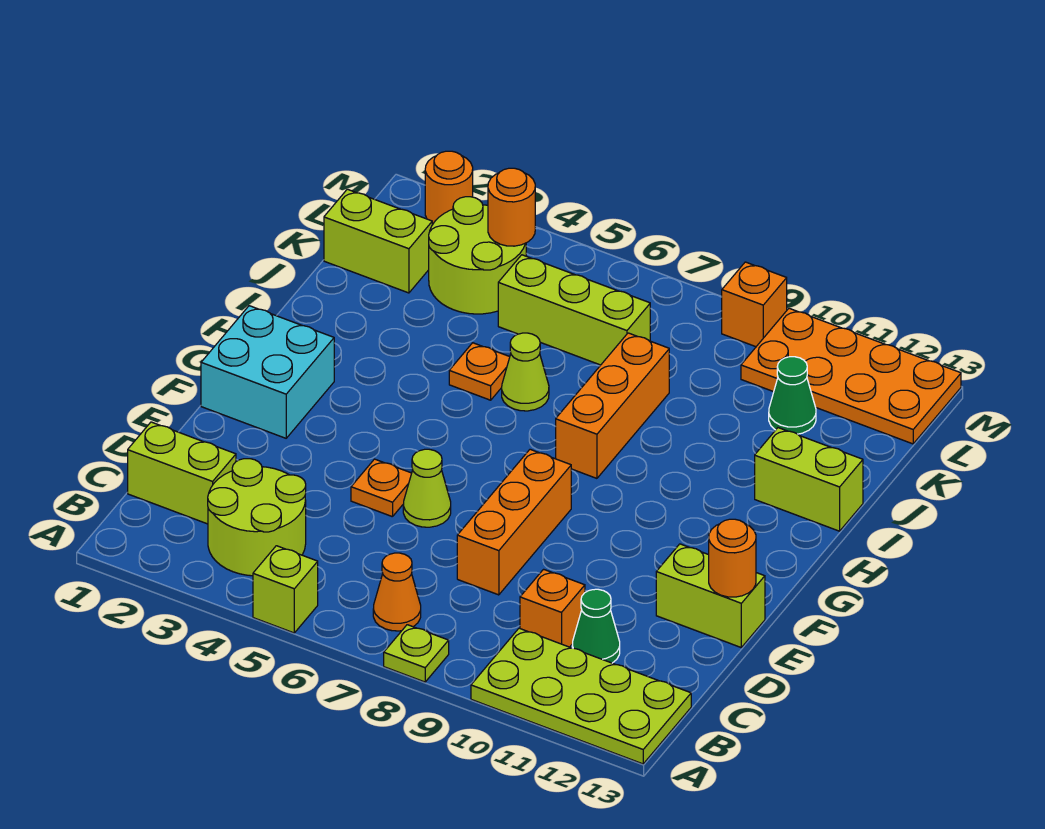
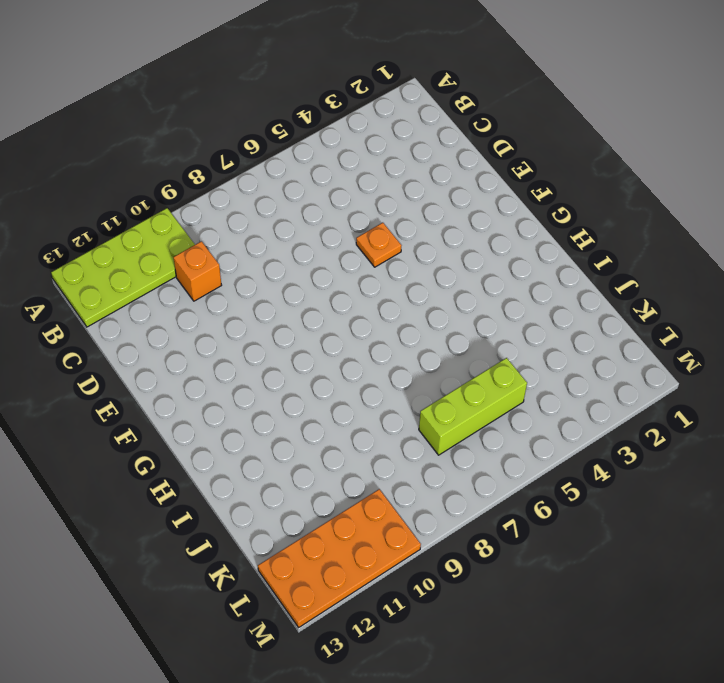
none -> lime brick A5 level 1
none -> lime plate A8 level 1
none -> lime round brick B3:C4 level 1

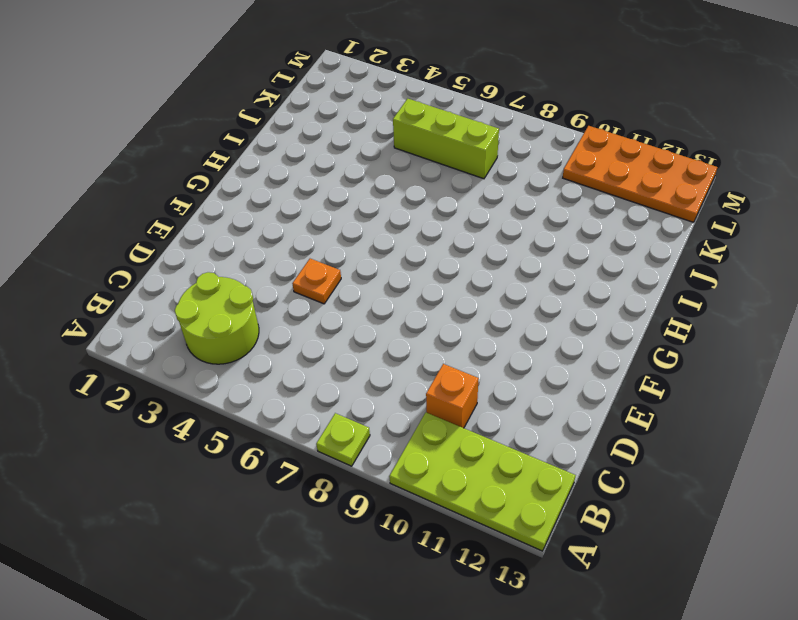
none -> lime brick A5 level 1
none -> orange cone B7 level 1
none -> lime brick C1:C2 level 1

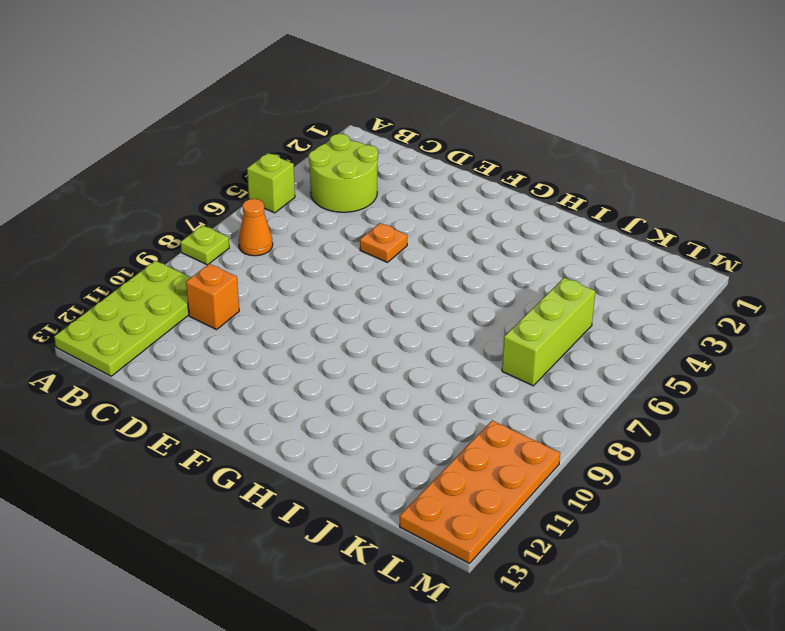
none -> lime brick C1:C2 level 1
none -> green cone C11 level 1
none -> orange brick D8:F8 level 1

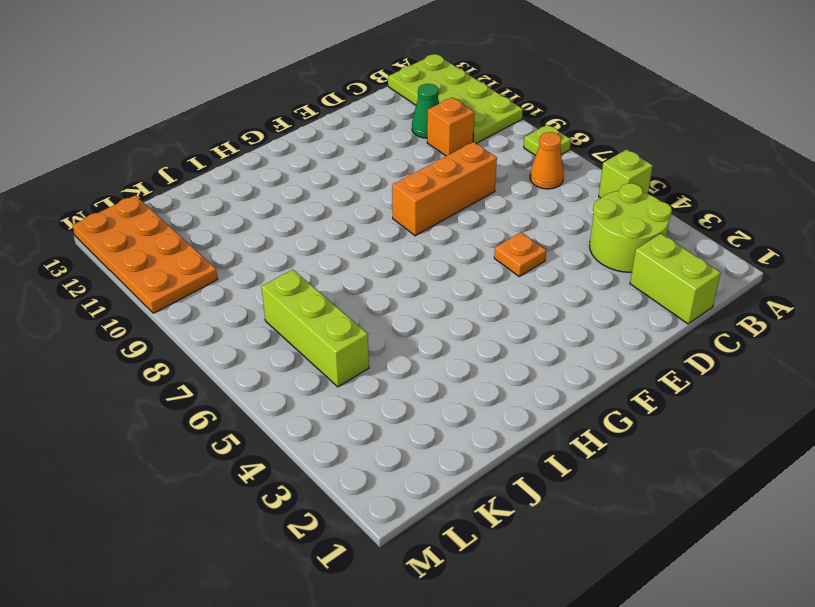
none -> lime cone E6 level 1
none -> lime brick E12:E13 level 1
none -> cyan brick F1:G2 level 1

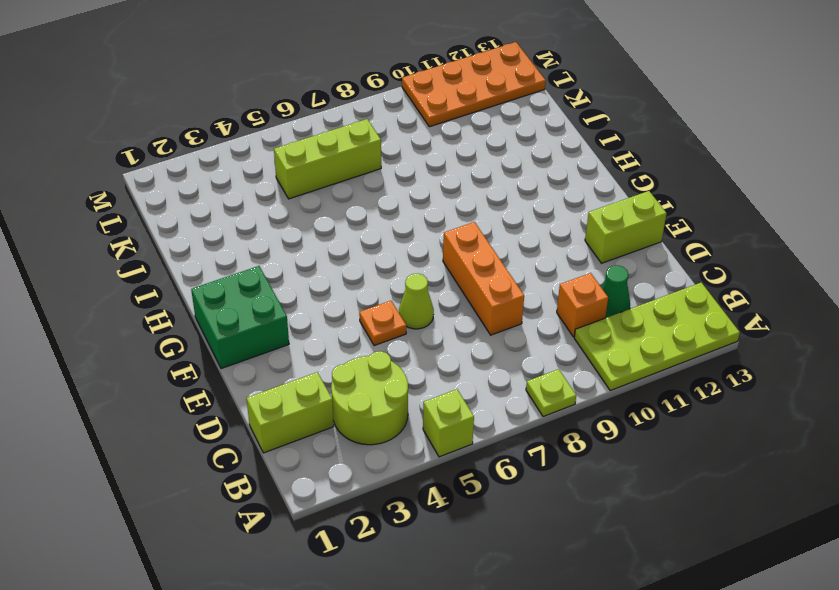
green brick F1:G2 level 1 -> cyan brick F1:G2 level 1
none -> orange cone B7 level 1
none -> orange brick H8:J8 level 1
none -> orange plate I5 level 1

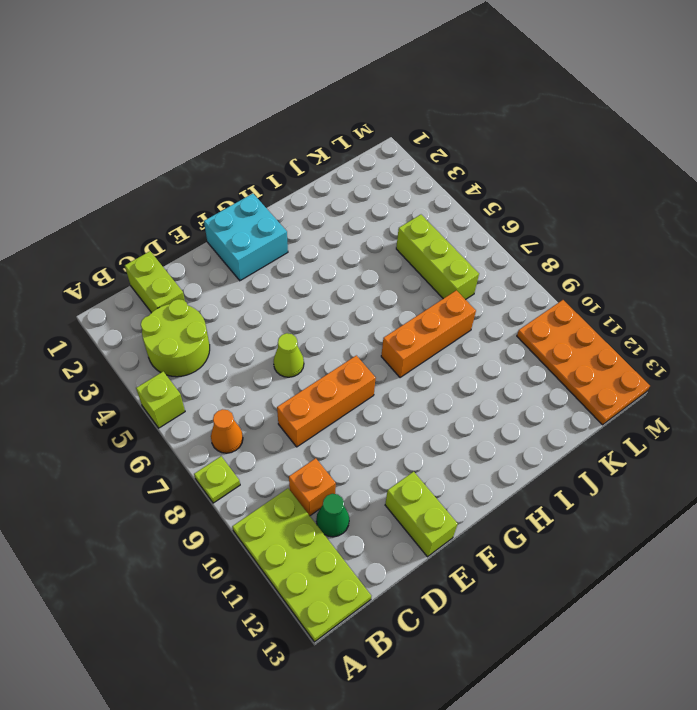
none -> orange plate E5 level 1
none -> orange plate I5 level 1
none -> lime cone I6 level 1

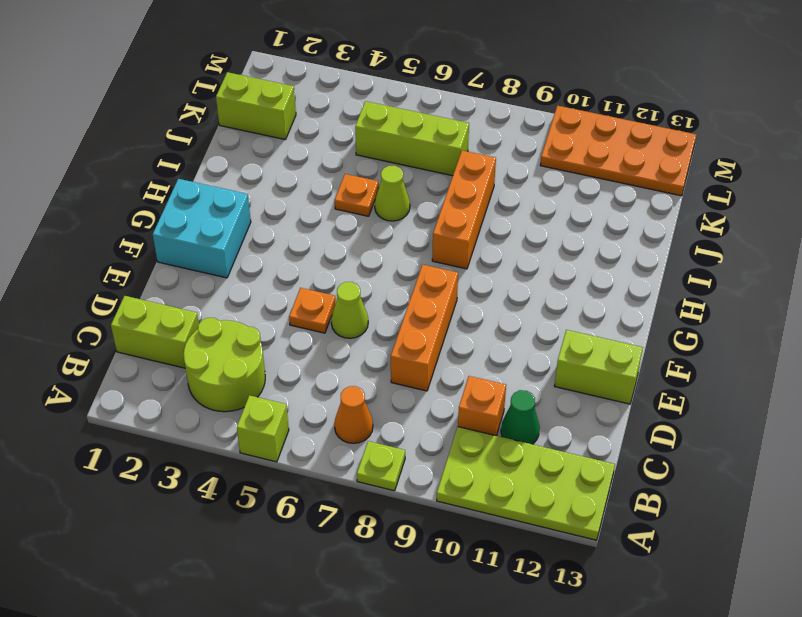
none -> lime brick I12:I13 level 1
none -> lime round brick K3:L4 level 1
none -> green cone K11 level 1

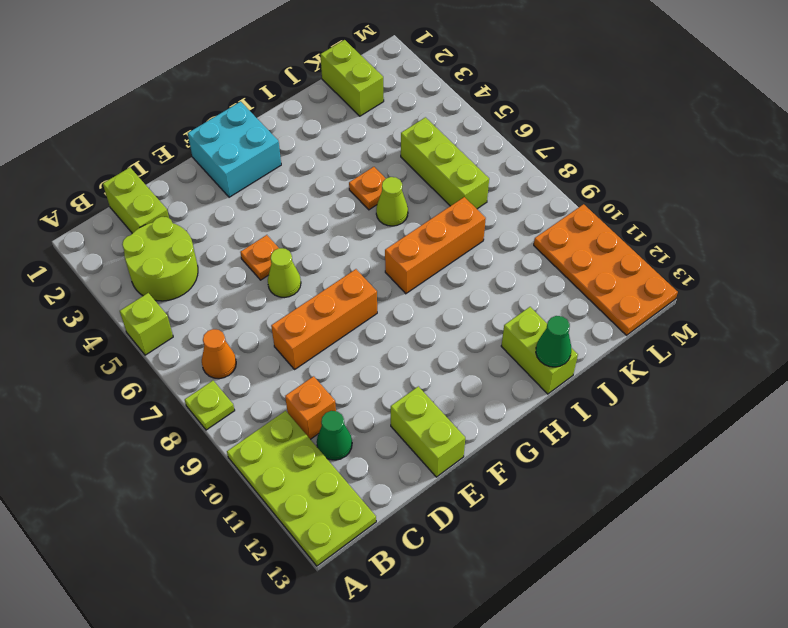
green cone I13 level 2 -> green cone K11 level 1
none -> lime round brick K3:L4 level 1
none -> orange round brick M2 level 1
none -> orange brick M9 level 1

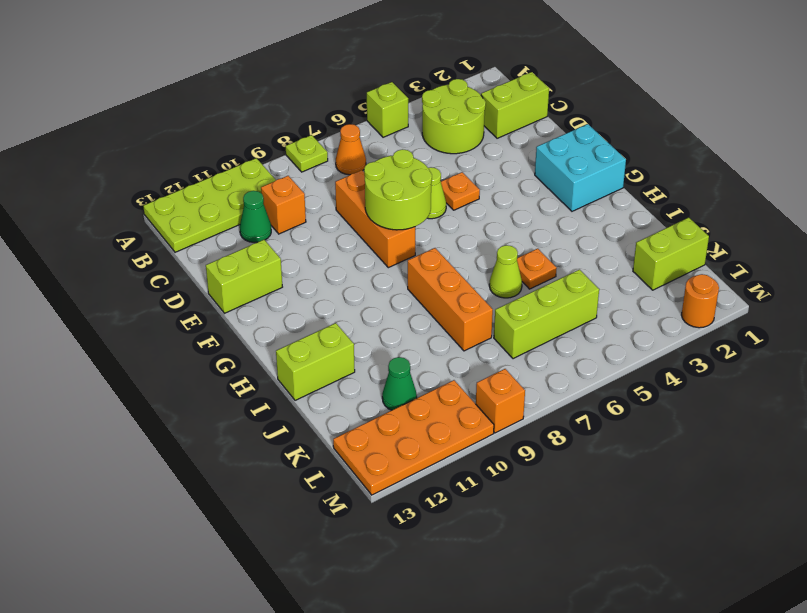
lime round brick E7:F8 level 2 -> lime round brick K3:L4 level 1
none -> orange round brick E13 level 2
none -> orange round brick L4 level 2

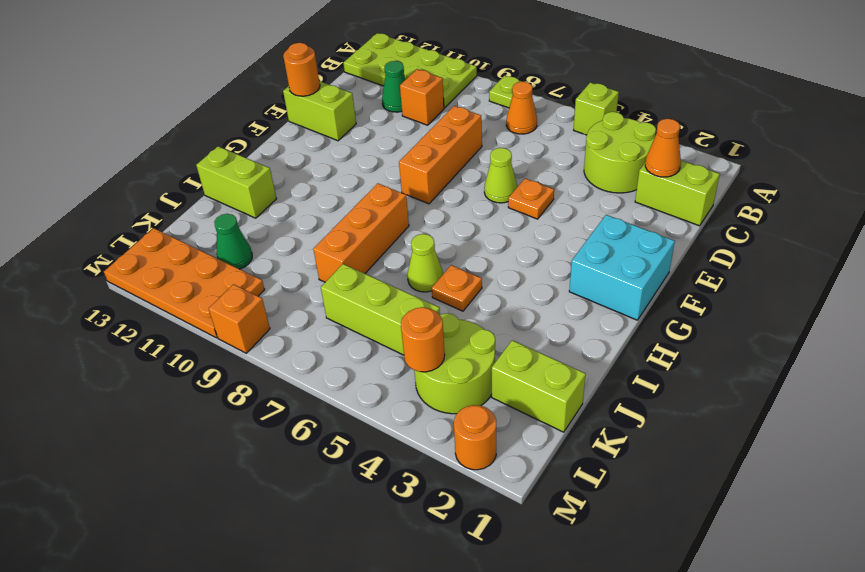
orange cone C2 level 2 -> none

